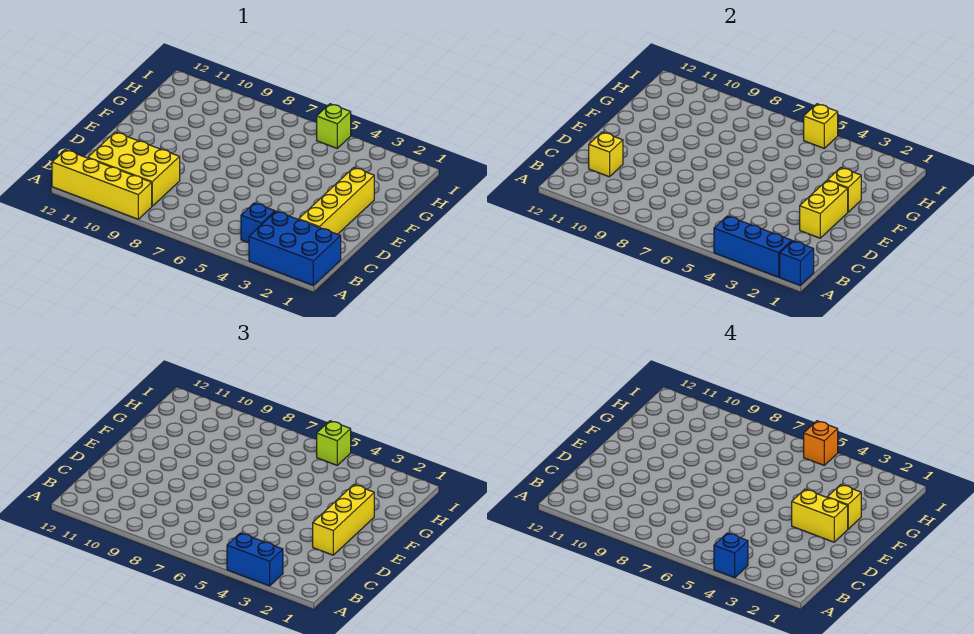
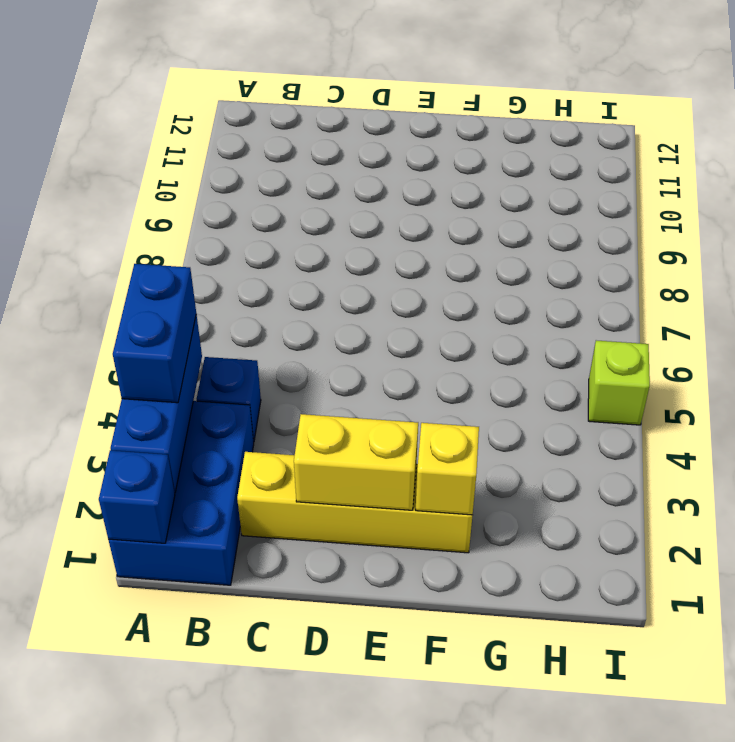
none -> yellow brick A9:A12 level 1
none -> yellow brick B9:C11 level 1
none -> yellow brick C11 level 2

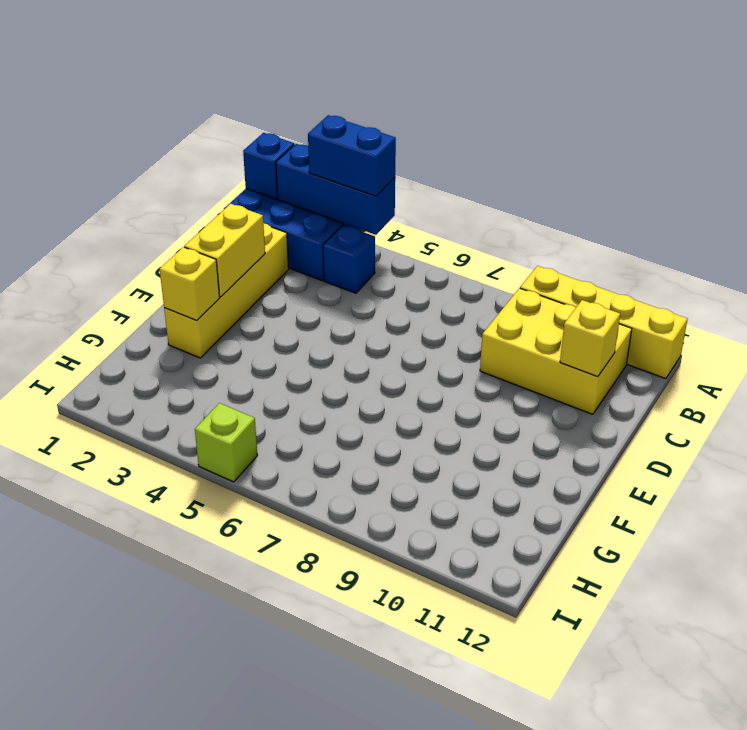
none -> yellow brick I5 level 2
none -> yellow brick D2:F2 level 3
none -> lime brick I5 level 3

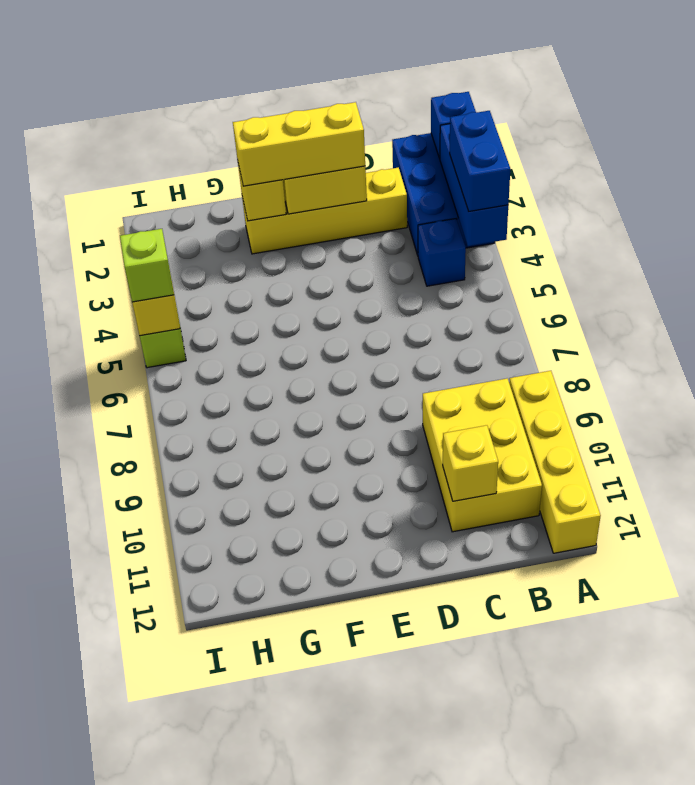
none -> blue brick A4 level 4
none -> yellow brick E2:E3 level 4
none -> yellow brick F2 level 4

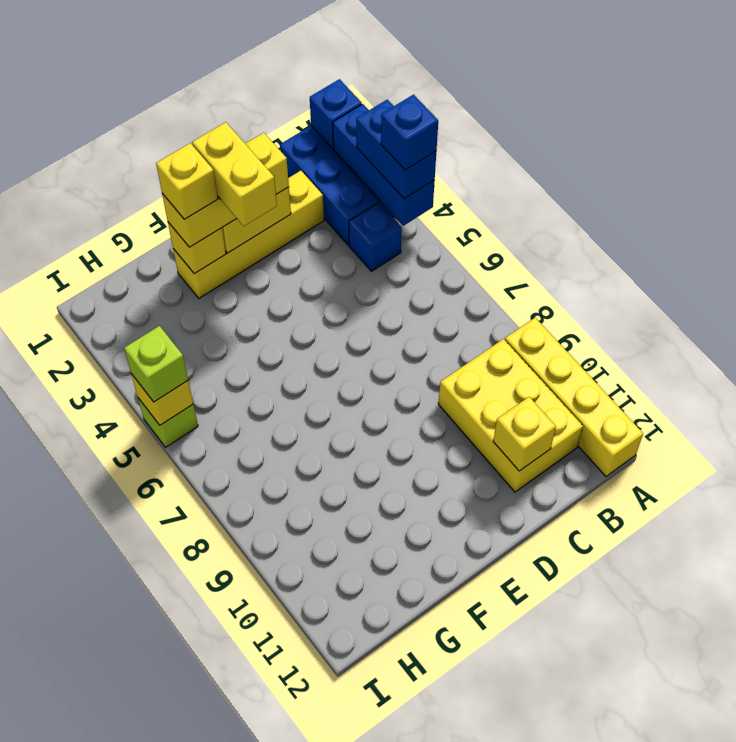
none -> orange brick I5 level 4

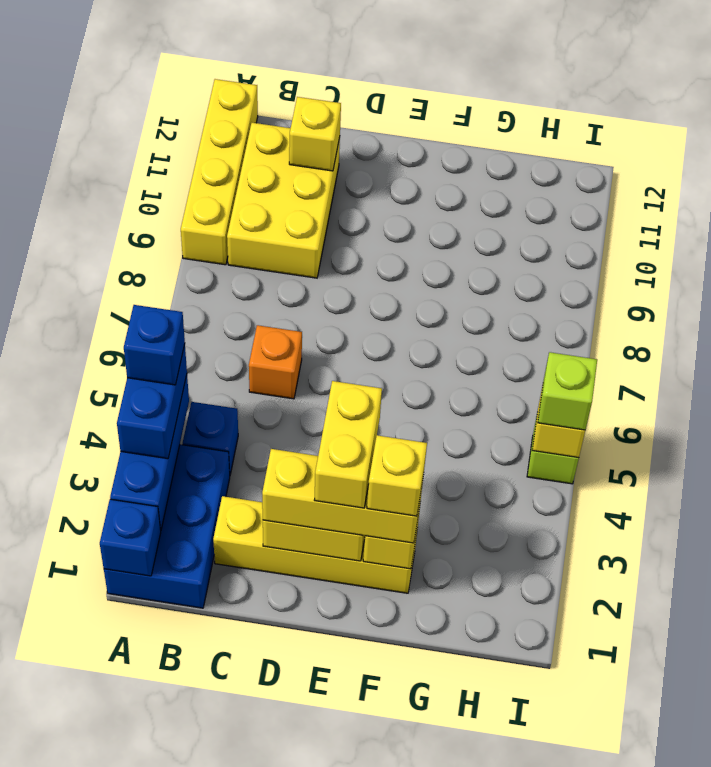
orange brick C6 level 1 -> orange brick I5 level 4

